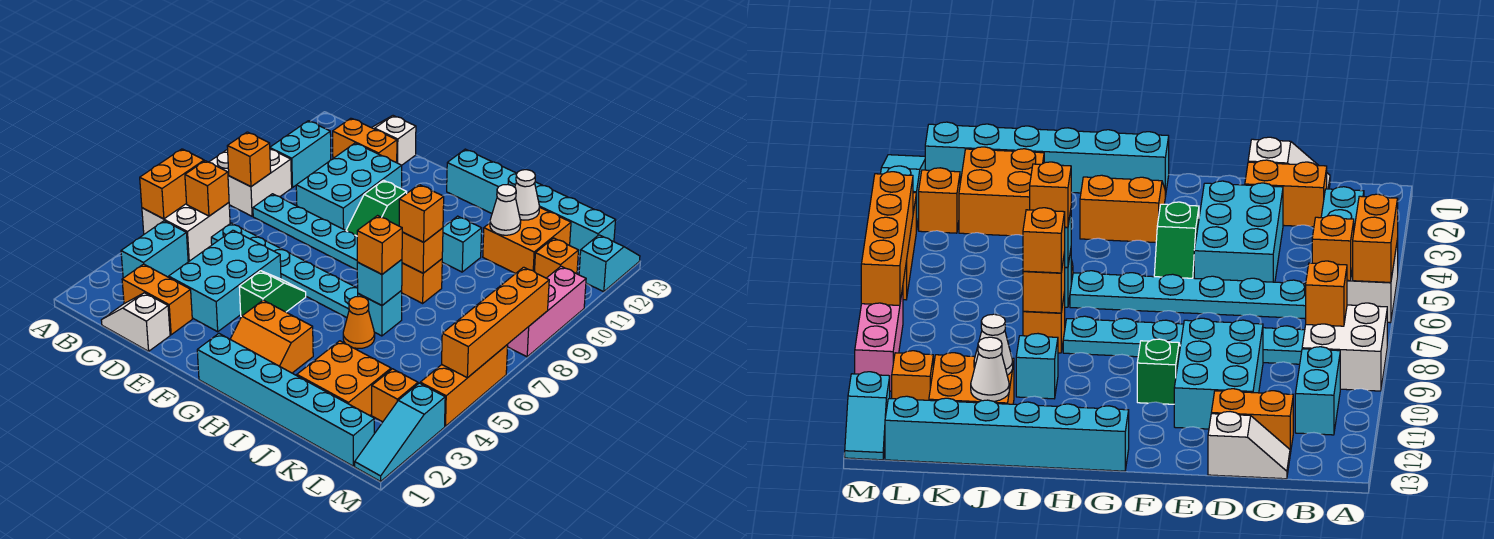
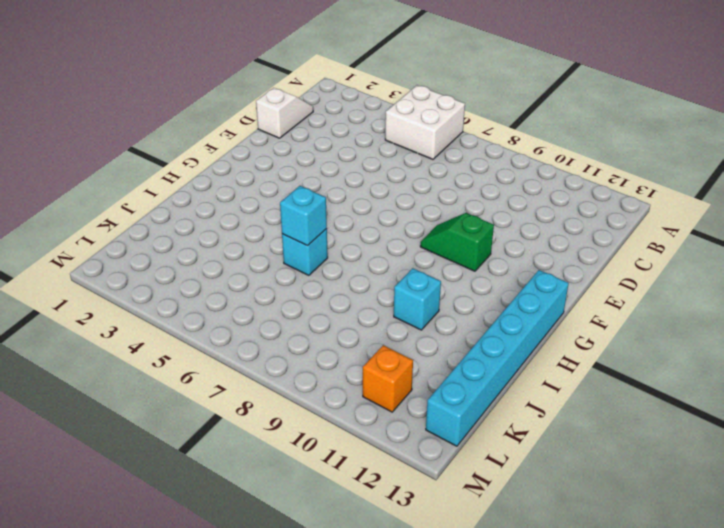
none -> white brick A8:B9 level 1
none -> cyan brick B3:B4 level 1
none -> cyan brick B10:B11 level 1
none -> orange brick C2:D2 level 1

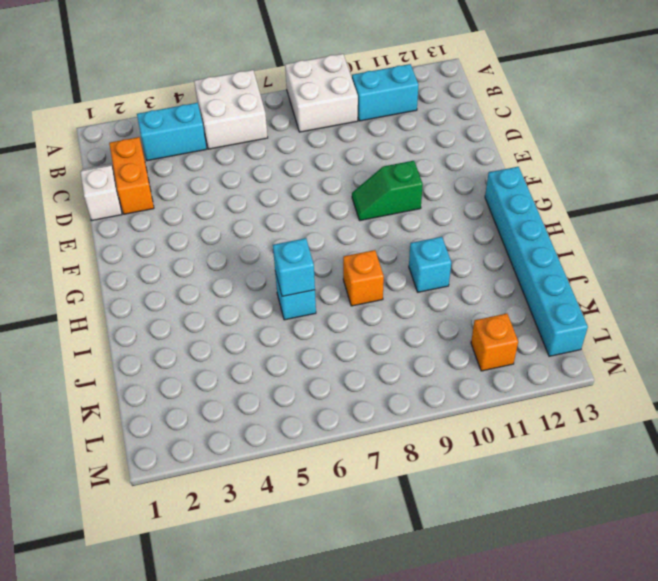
none -> cyan plate C6:H6 level 1
none -> cyan plate C8:H8 level 1
none -> orange brick C12:D12 level 1
none -> white slope C13:D13 level 1 top D

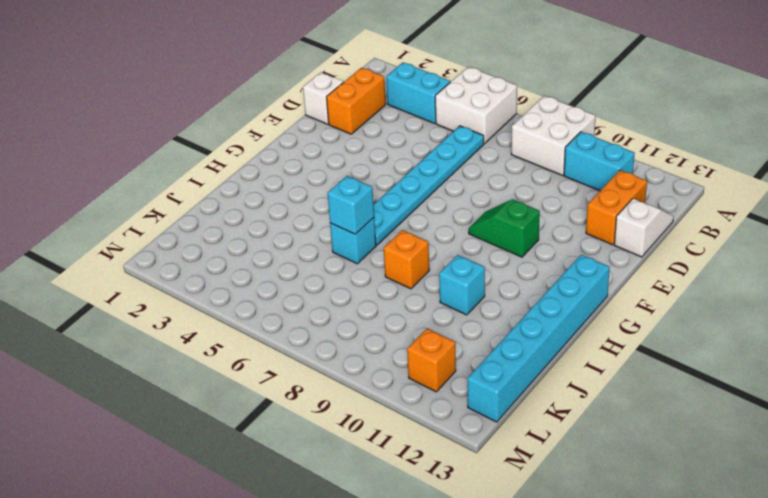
none -> cyan plate C8:H8 level 1
none -> cyan brick D3:E5 level 1
none -> cyan brick D9:E11 level 1
none -> green slope F4:F5 level 1 top 4

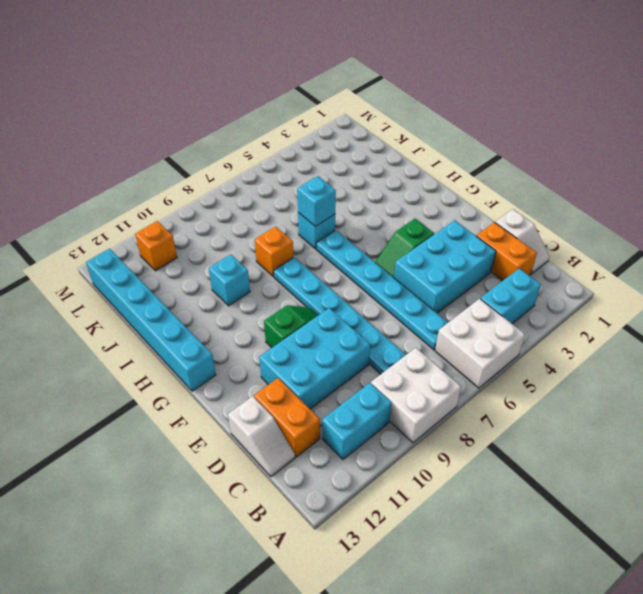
none -> cyan brick G1:L1 level 1
none -> orange slope G2:H3 level 1 top 3
none -> orange cone I5 level 1
none -> orange brick J2:K3 level 1

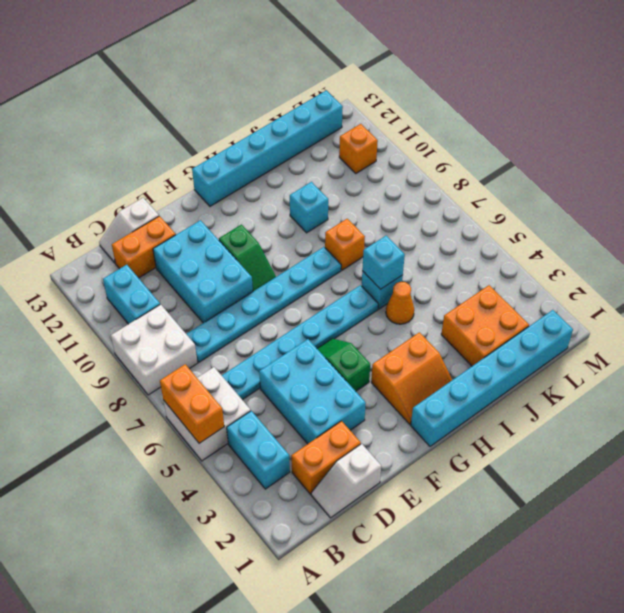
none -> orange brick J11:K12 level 1
none -> orange brick L3 level 1
none -> cyan slope M1:M3 level 1 top 3
none -> orange brick M4:M6 level 1

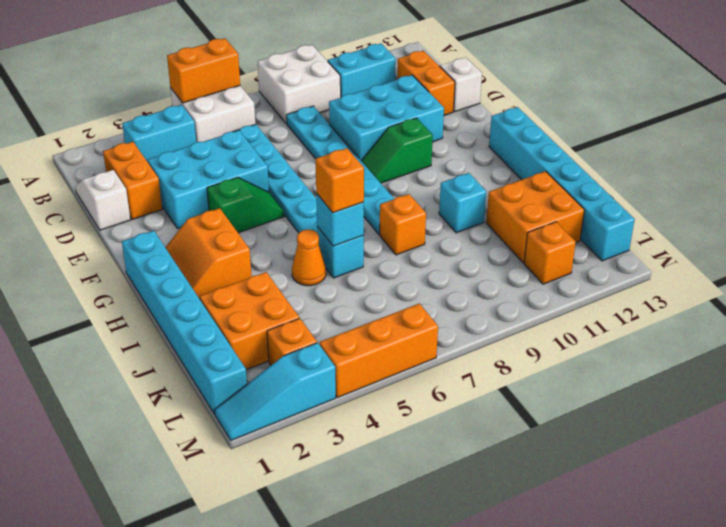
none -> pink brick M8:M10 level 1
none -> cyan slope M12:M13 level 1 top 12
none -> orange brick B6 level 2
none -> orange brick B8 level 2

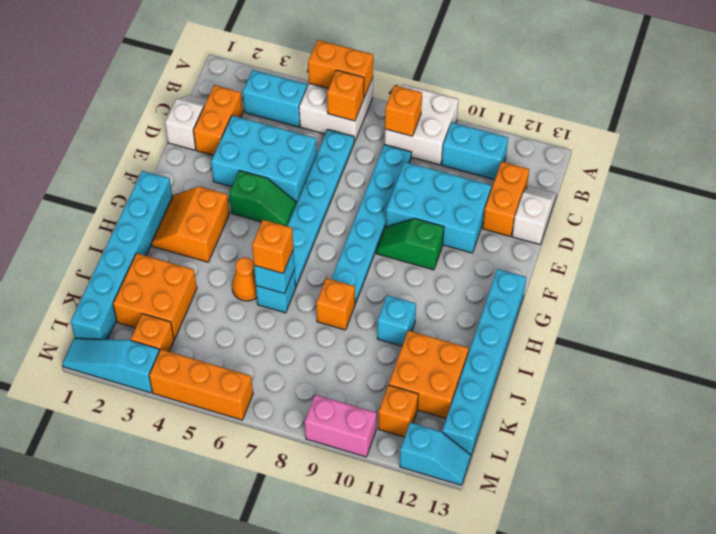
pink brick M9:M10 level 1 -> pink brick M8:M10 level 1
none -> orange brick I8 level 2
none -> white cone J11 level 2
none -> white cone J12 level 2
none -> orange brick M5:M8 level 2

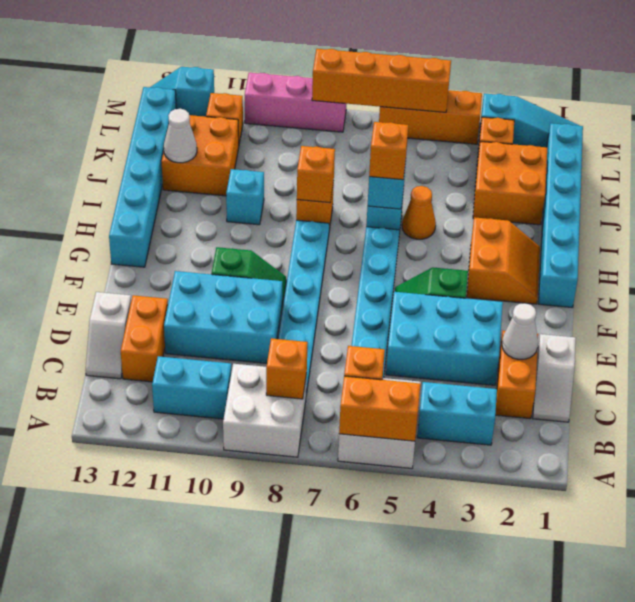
white cone D2 level 2 -> white cone J11 level 2
none -> orange brick I8 level 3

